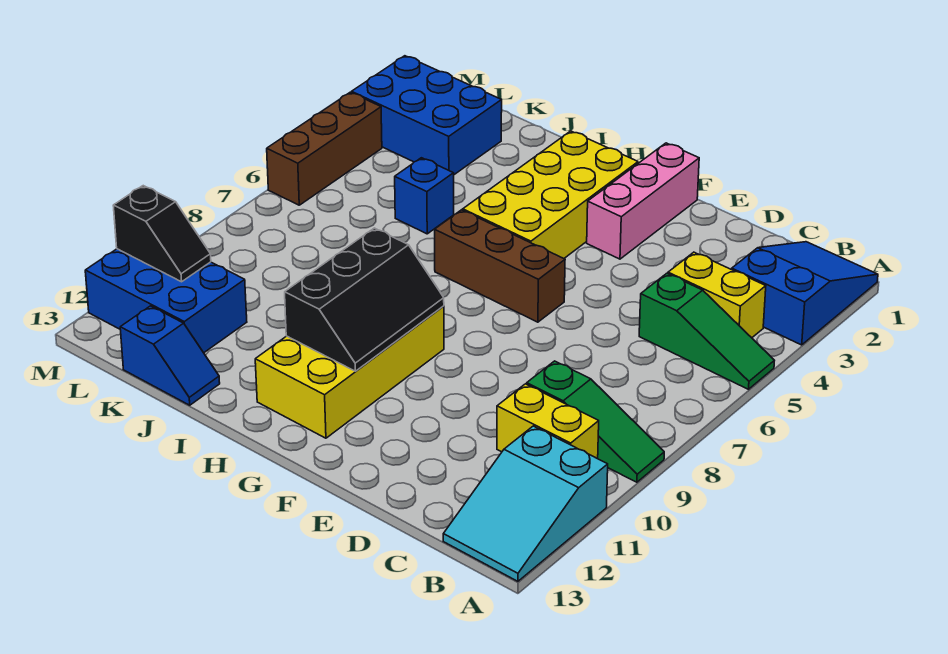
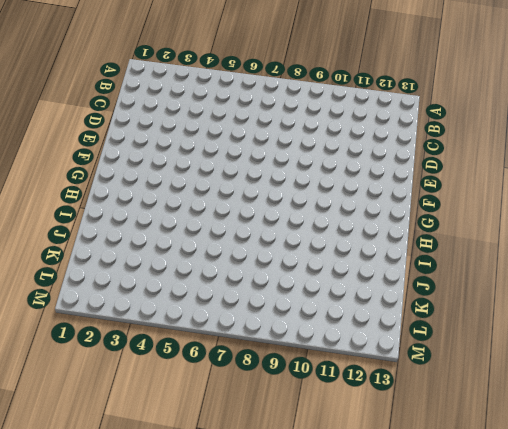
none -> blue slope A1:B3 level 1 top 3
none -> green slope A5:C5 level 1 top C
none -> green slope A9:C9 level 1 top C

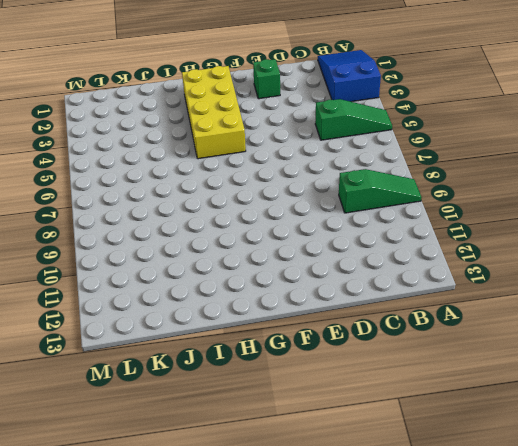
green brick E2 level 1 -> none
none -> cyan slope A11:B13 level 1 top 11
none -> yellow brick B4:C4 level 1
none -> yellow brick B10:C10 level 1

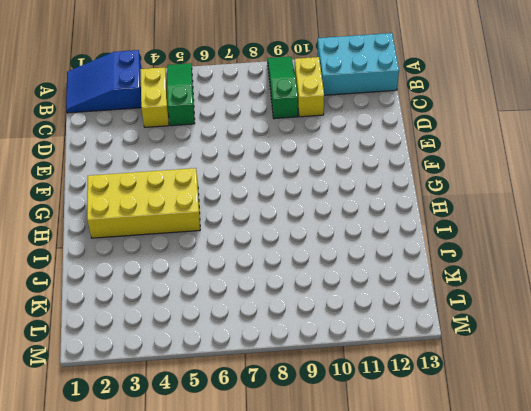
cyan brick A11:B13 level 1 -> cyan slope A11:B13 level 1 top 11
none -> pink brick F1:F3 level 1
none -> brown brick F6:H6 level 1
none -> yellow brick G9:H12 level 1

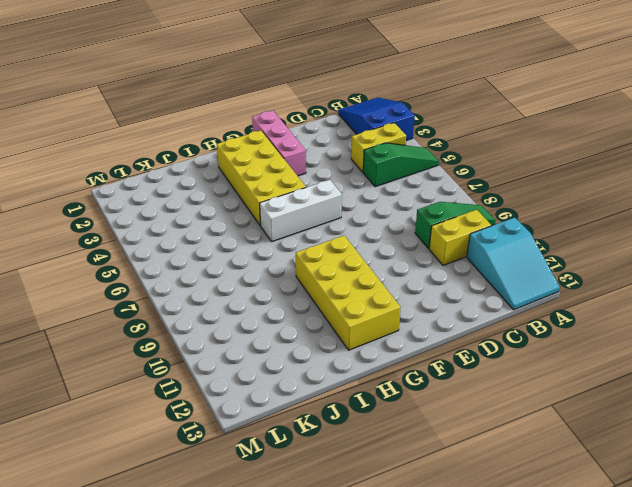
white brick F6:H6 level 1 -> brown brick F6:H6 level 1
none -> blue brick J5 level 1
none -> blue slope J13:K13 level 1 top K
none -> blue brick K2:M3 level 1

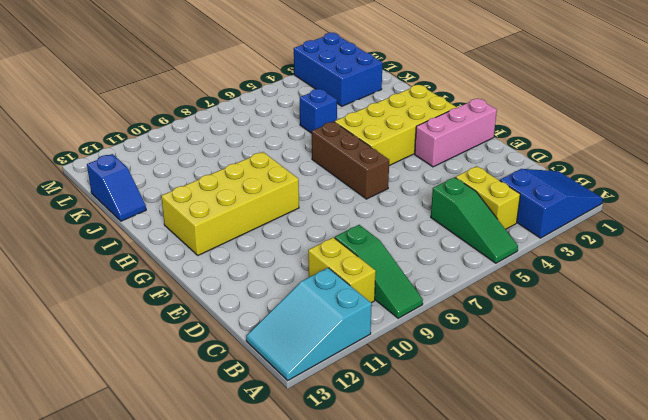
none -> blue brick K11:M12 level 1
none -> brown brick M4:M6 level 1
none -> black slope G9:H11 level 2 top H

